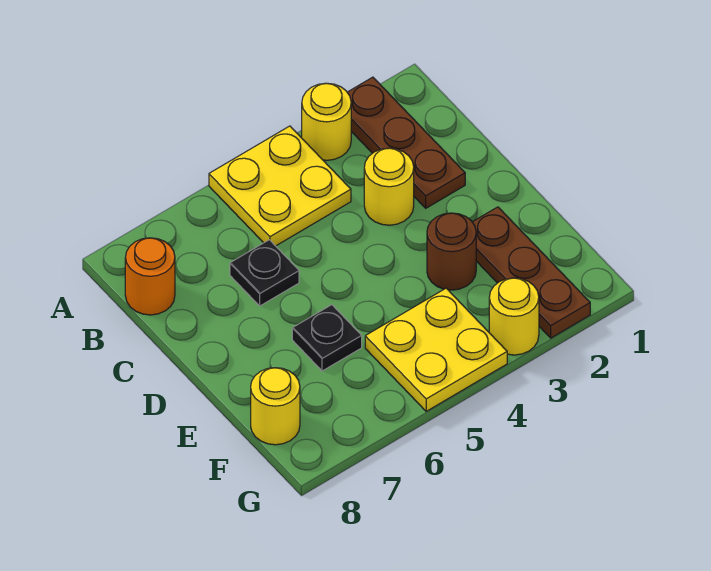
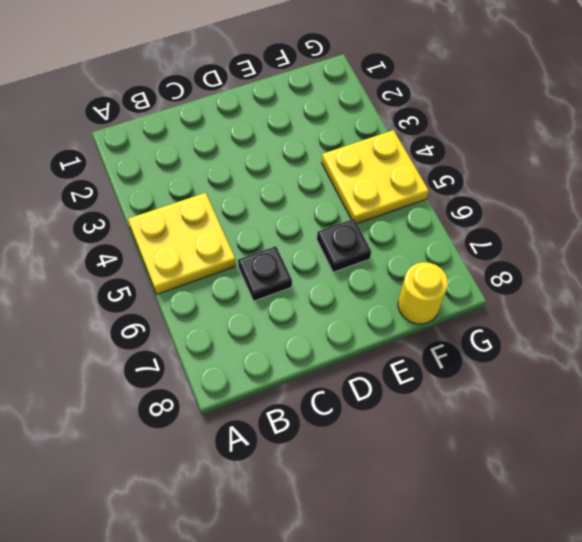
none -> brown plate A2:C2 level 1
none -> yellow round brick A3 level 1
none -> orange round brick B8 level 1

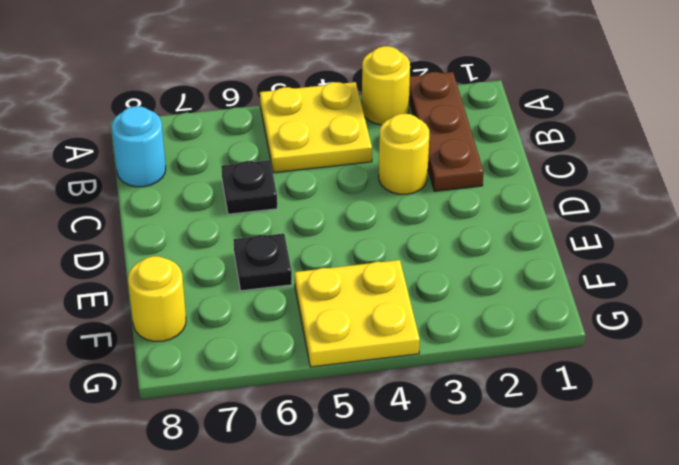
cyan round brick B8 level 1 -> orange round brick B8 level 1
none -> brown plate E2:G2 level 1
none -> brown round brick E3 level 1
none -> yellow round brick G3 level 1

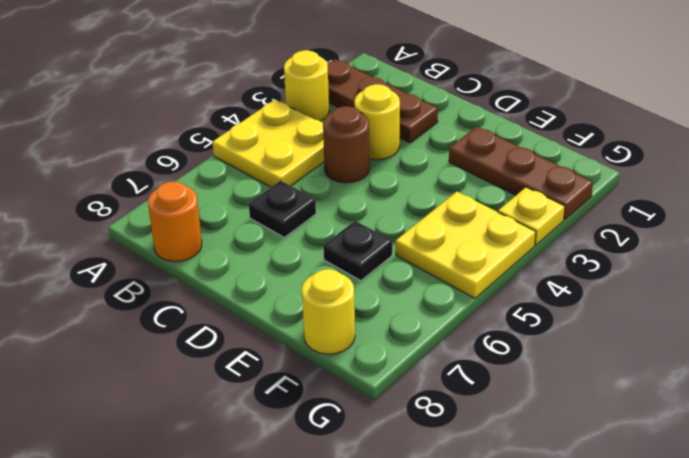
brown round brick C4 level 1 -> brown round brick E3 level 1
yellow plate G3 level 1 -> yellow round brick G3 level 1

